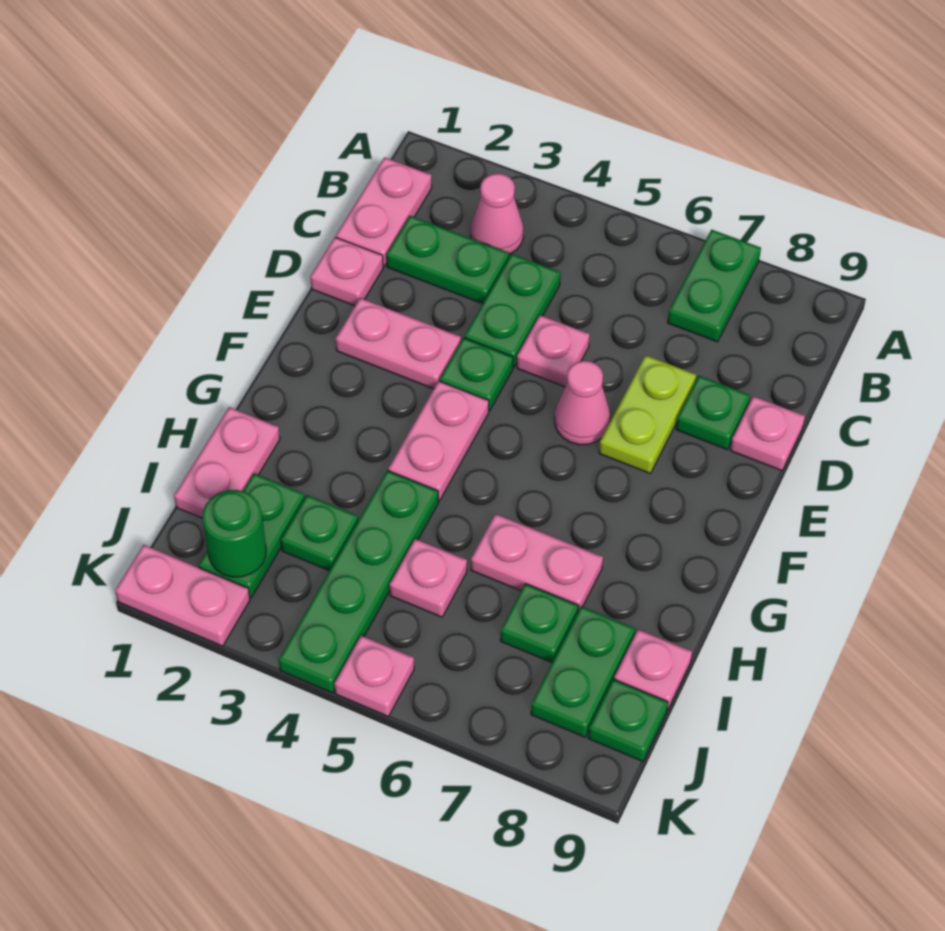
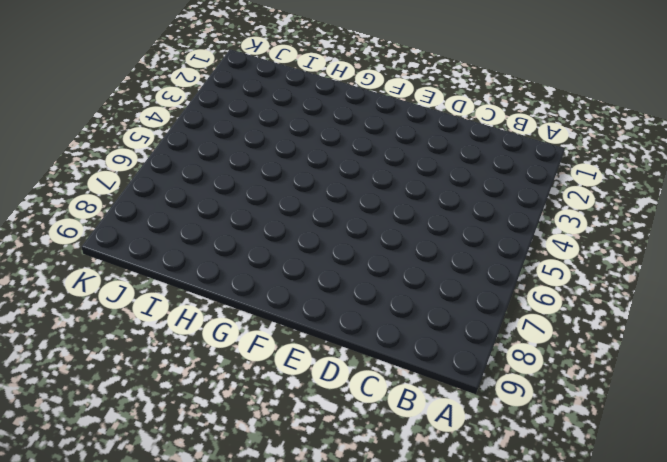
none -> green plate A7:B7 level 1
none -> pink plate B1:C1 level 1
none -> pink cone B3 level 1

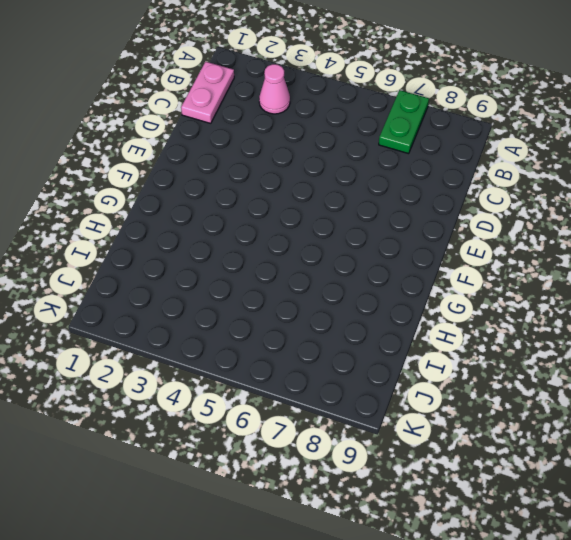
none -> green plate C2:C3 level 1
none -> green plate C4:D4 level 1
none -> pink plate D1 level 1

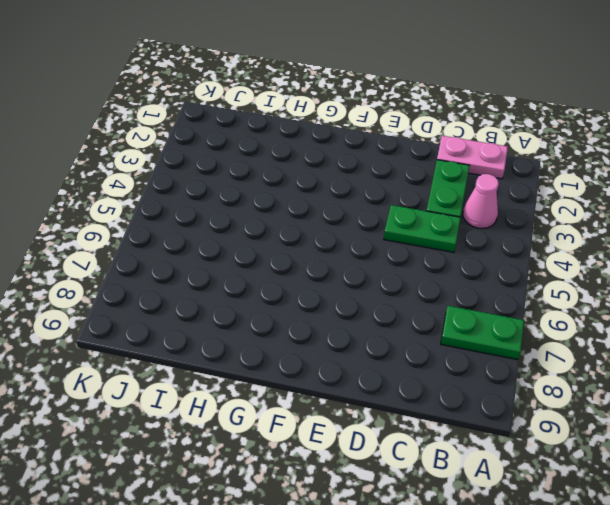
none -> pink plate D1 level 1
none -> pink plate D5 level 1
none -> lime plate D7:E7 level 1

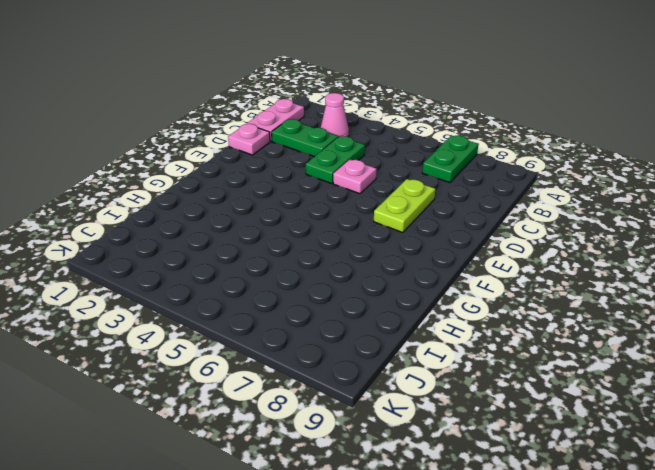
none -> green plate D8 level 1
none -> pink plate D9 level 1
none -> pink plate E2:E3 level 1

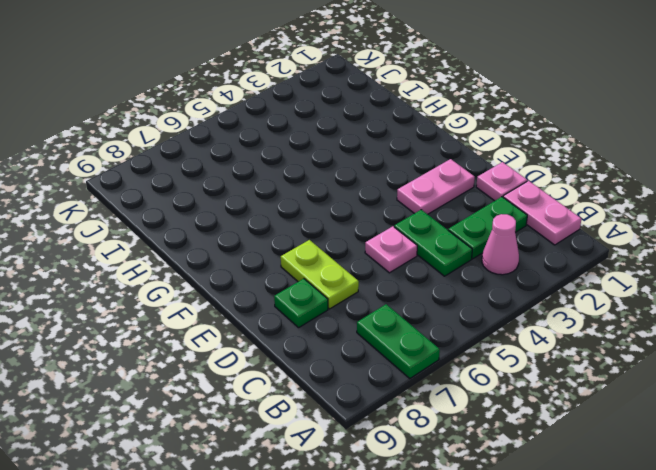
none -> pink plate D9 level 1
none -> green plate E4 level 1
none -> pink cone E6 level 1

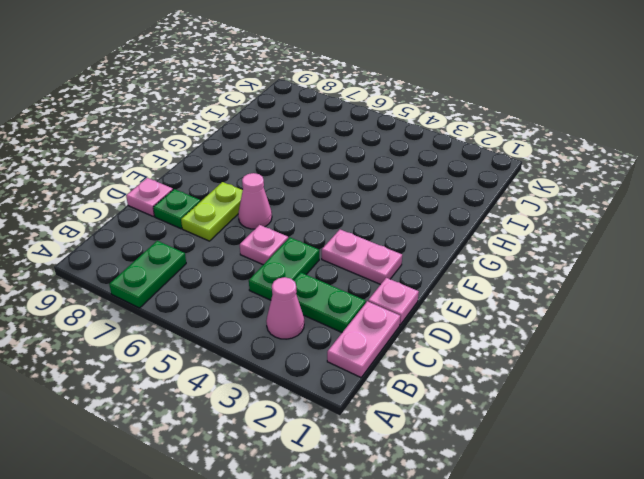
none -> green plate E4 level 1
none -> pink plate F4:G4 level 1
none -> pink plate H1:I1 level 1

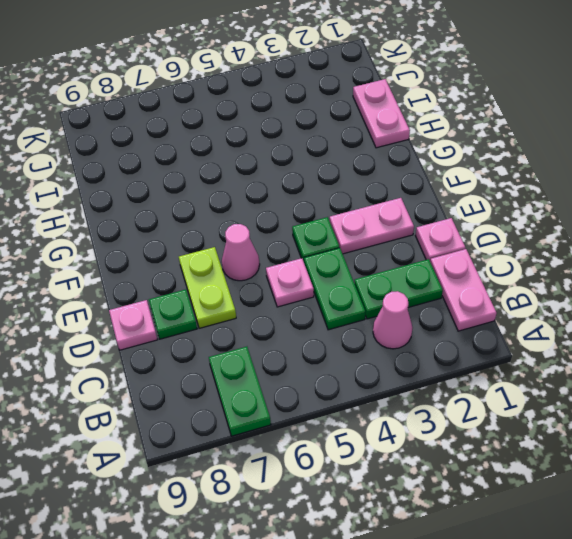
none -> pink plate F4:G4 level 1
none -> green plate H4:K4 level 1
none -> pink plate H6:H7 level 1

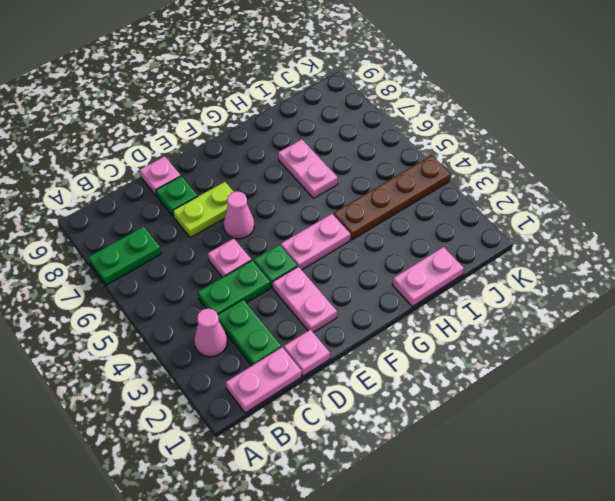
brown plate H4:K4 level 1 -> green plate H4:K4 level 1
none -> green plate I2:J2 level 1
none -> green plate I3 level 1
none -> pink plate I5 level 1

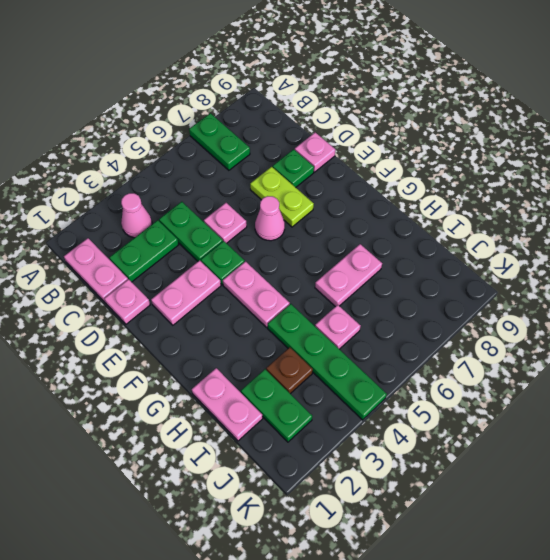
brown plate I3 level 1 -> green plate I3 level 1
none -> green plate I7 level 1
none -> green plate I8:J8 level 1
none -> pink plate I9 level 1

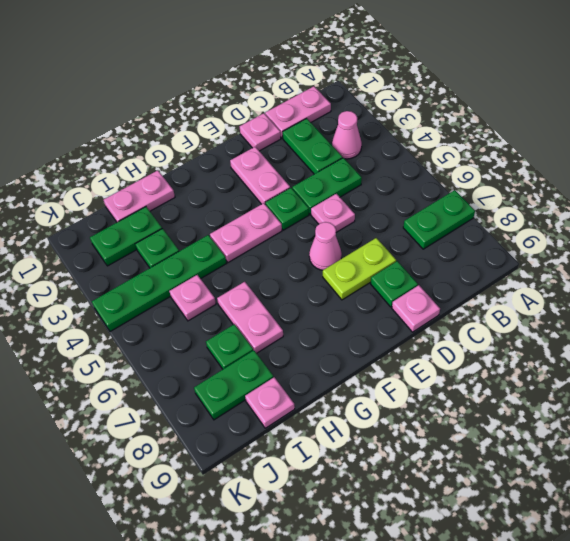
none -> green plate J9 level 1
none -> pink plate K1:K2 level 1
none -> pink plate K5 level 1

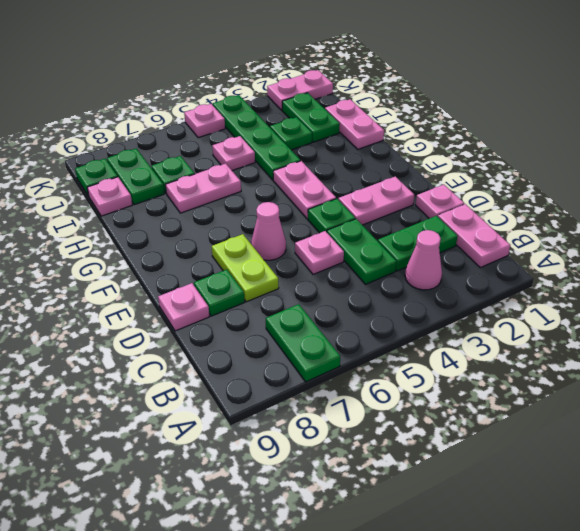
none -> green round brick J2 level 2

